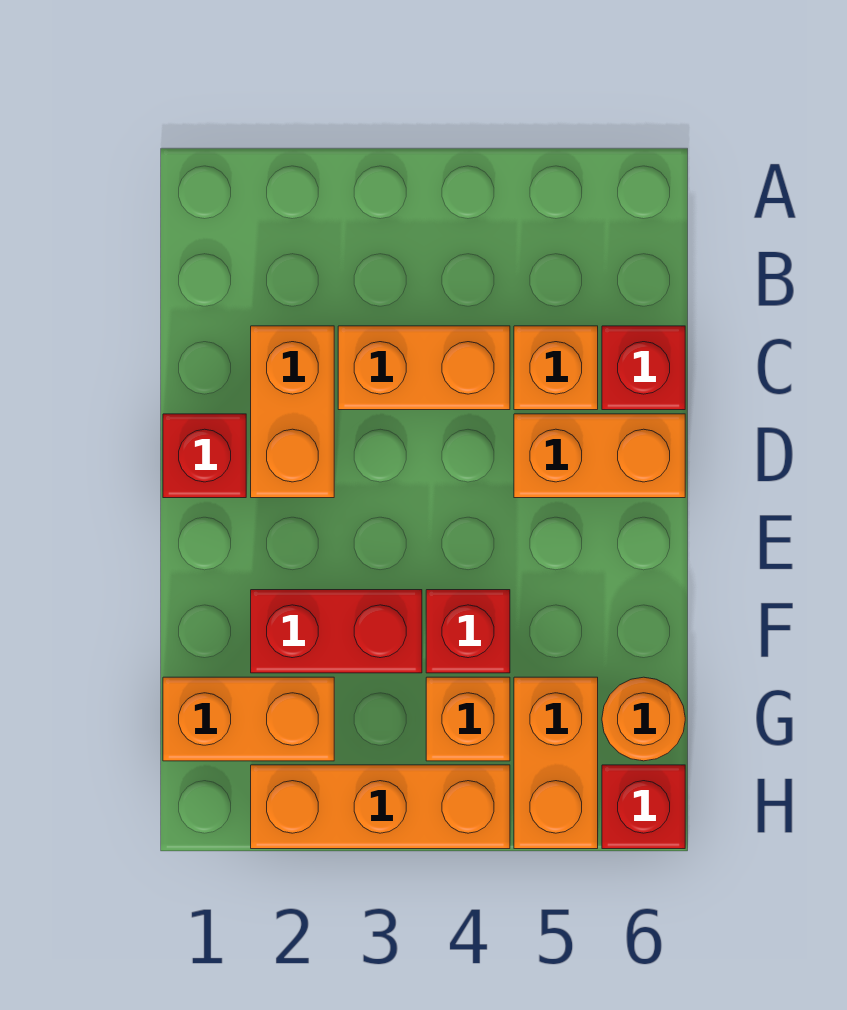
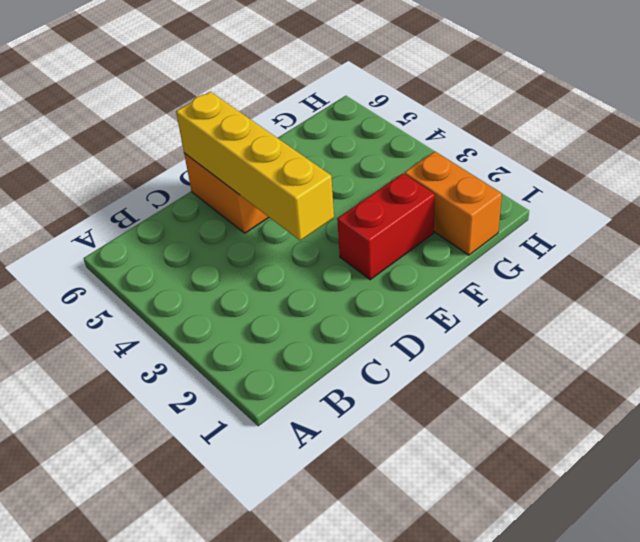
yellow brick D3:D6 level 2 -> none
red brick E2:F2 level 1 -> red brick F2:F3 level 1
none -> orange brick C2:D2 level 1
none -> orange brick C3:C4 level 1
none -> orange brick C5 level 1

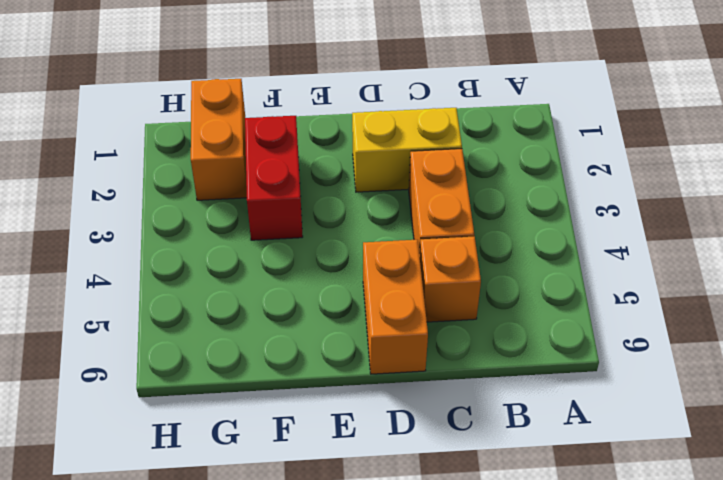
yellow brick C2:D2 level 1 -> orange brick C2:D2 level 1
none -> red brick C6 level 1
none -> red brick D1 level 1
none -> red brick F4 level 1

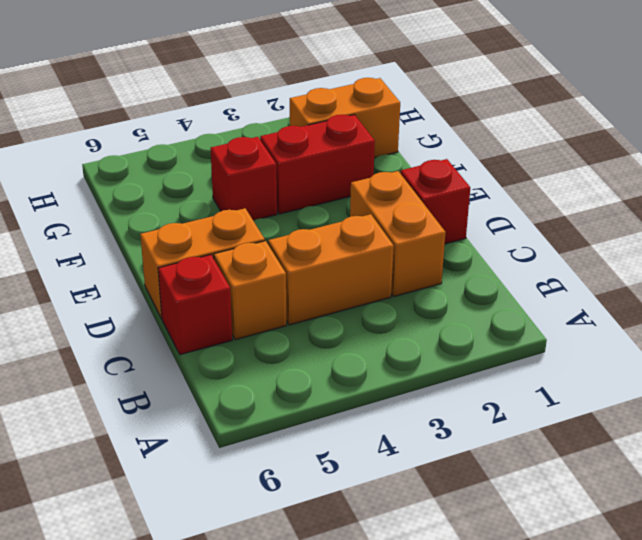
none -> orange brick G4 level 1
none -> orange brick G5:H5 level 1
none -> orange round brick G6 level 1

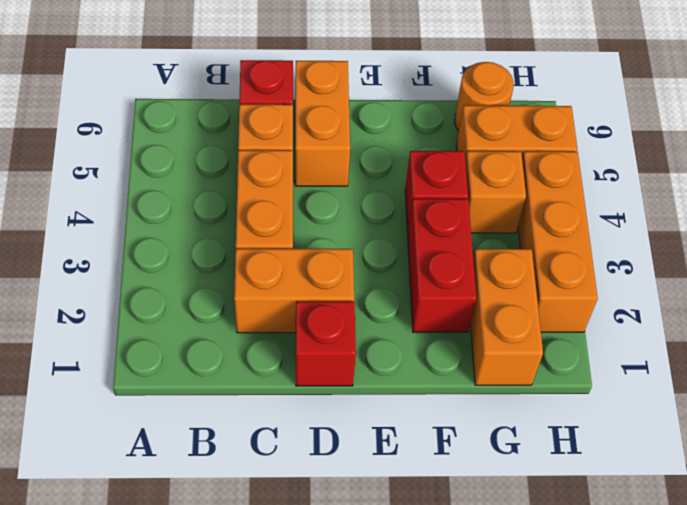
none -> red brick H6 level 1

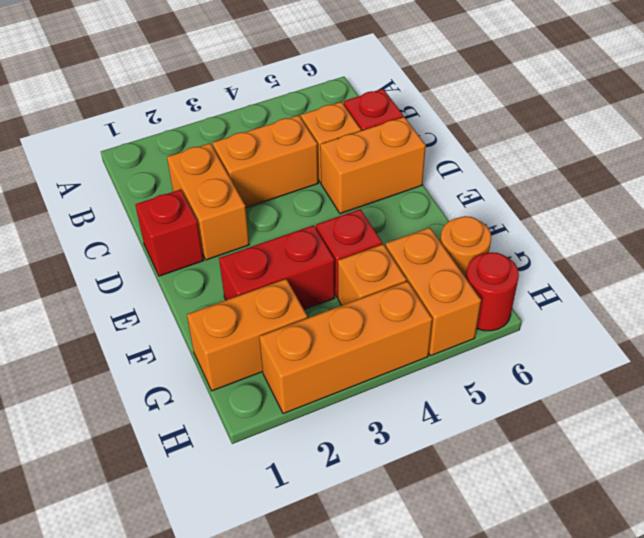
red round brick H6 level 1 -> red brick H6 level 1

